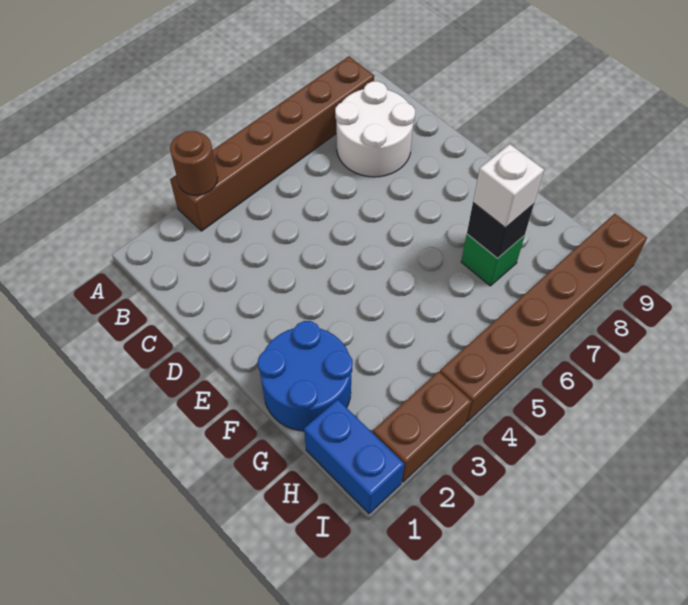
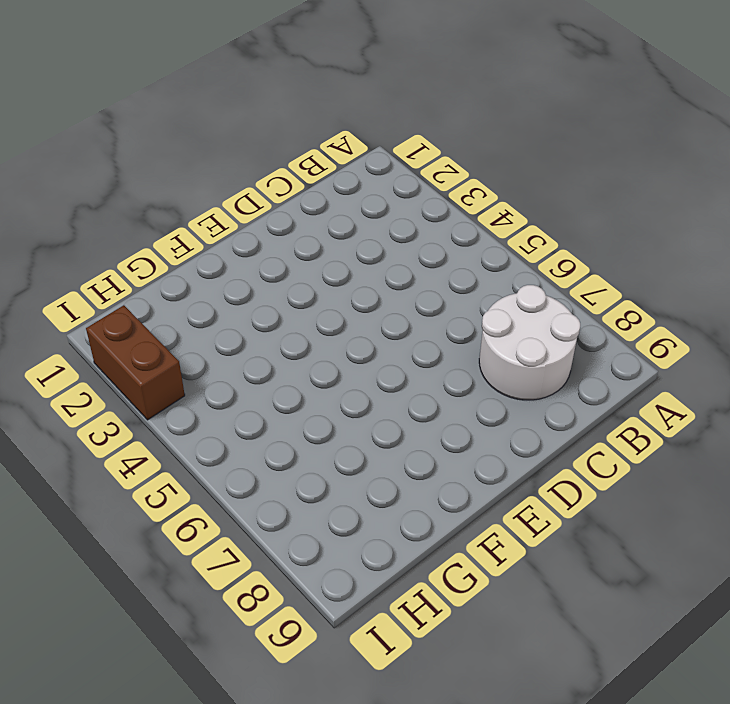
none -> brown brick A3:A8 level 1
none -> blue round brick F1:G2 level 1

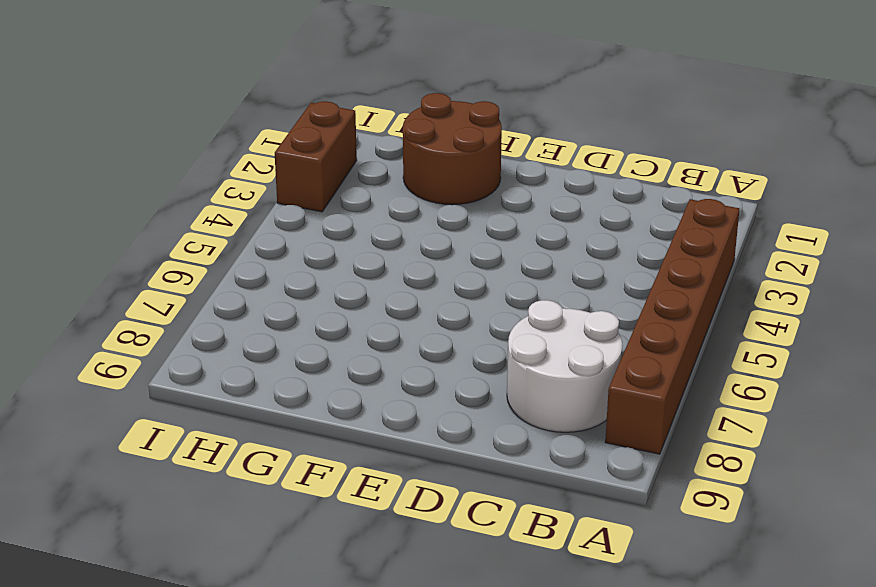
brown round brick F1:G2 level 1 -> blue round brick F1:G2 level 1
none -> green brick G7 level 1
none -> blue brick H1:I1 level 1

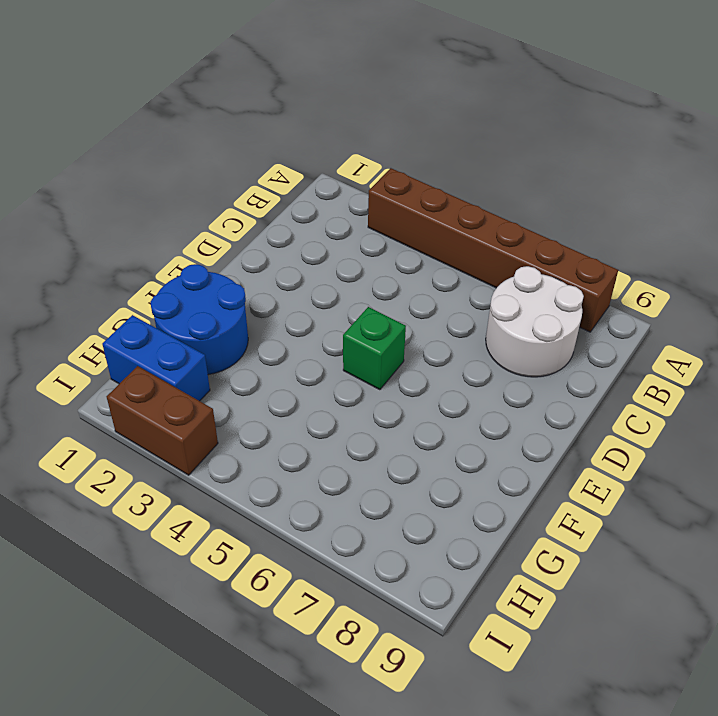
green brick E5 level 1 -> green brick G7 level 1
blue brick H1:H2 level 1 -> blue brick H1:I1 level 1
none -> brown brick I4:I9 level 1
none -> brown round brick A3 level 2

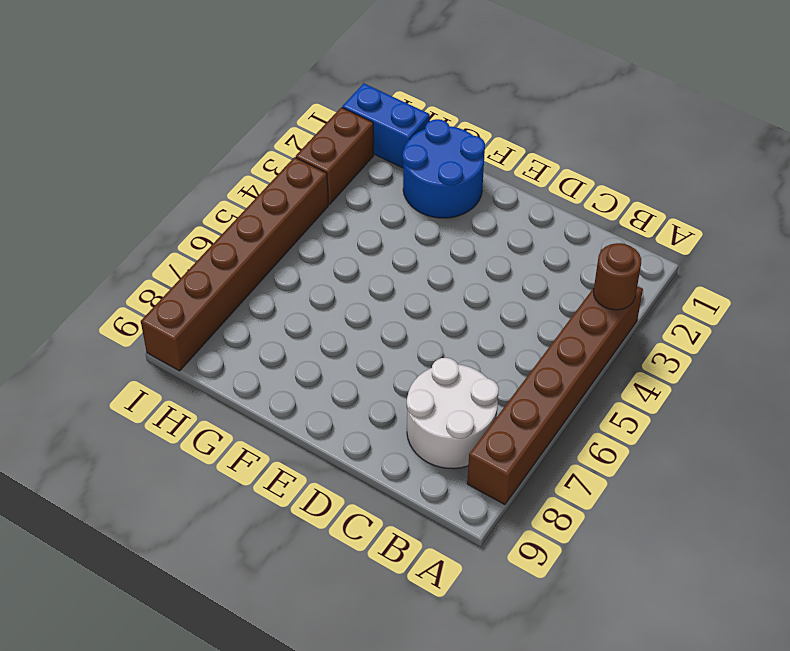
none -> green brick G7 level 1
none -> black brick G7 level 2

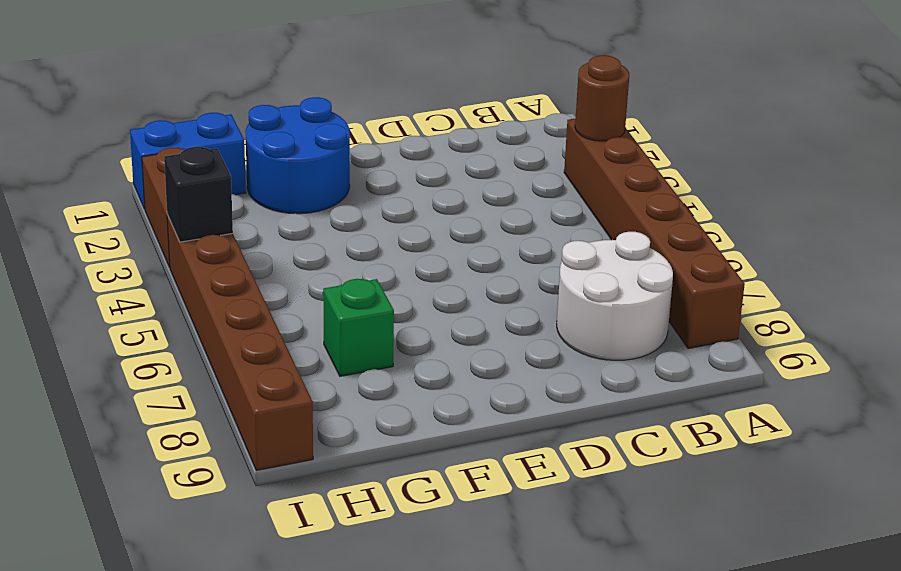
black brick I4 level 2 -> black brick G7 level 2
none -> white brick G7 level 3

